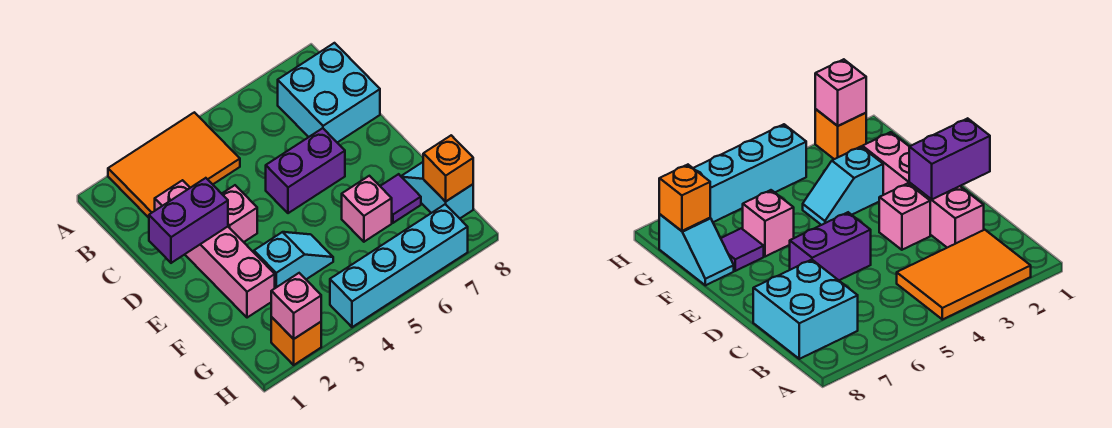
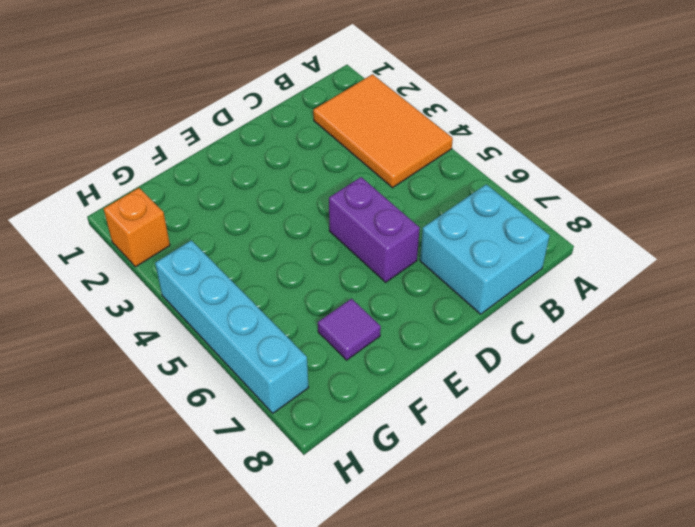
none -> pink brick C2:F2 level 1
none -> pink brick D3 level 1
none -> cyan slope F3:F4 level 1 top 3

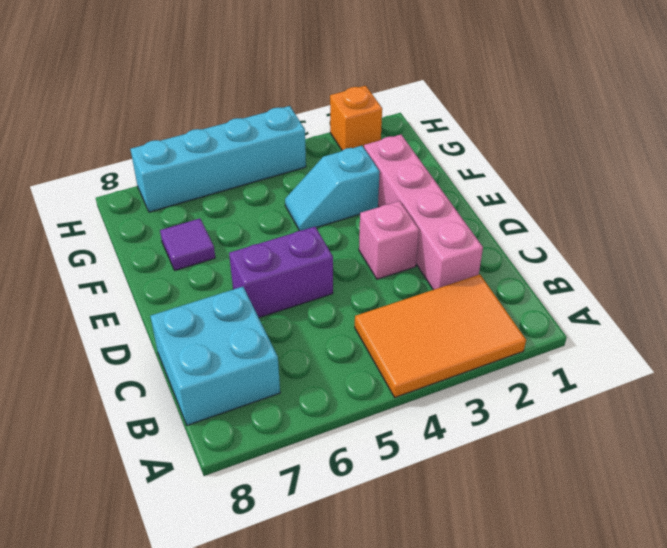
none -> pink brick F6 level 1
none -> cyan slope F8:G8 level 1 top G
none -> purple brick D1:D2 level 2

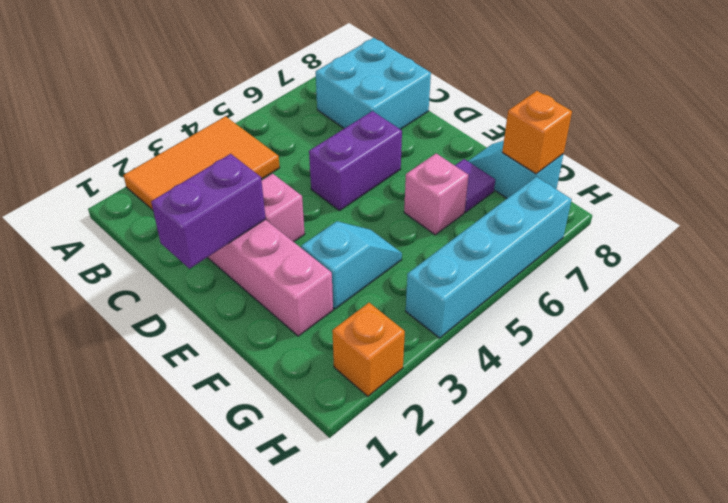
none -> pink brick H2 level 2

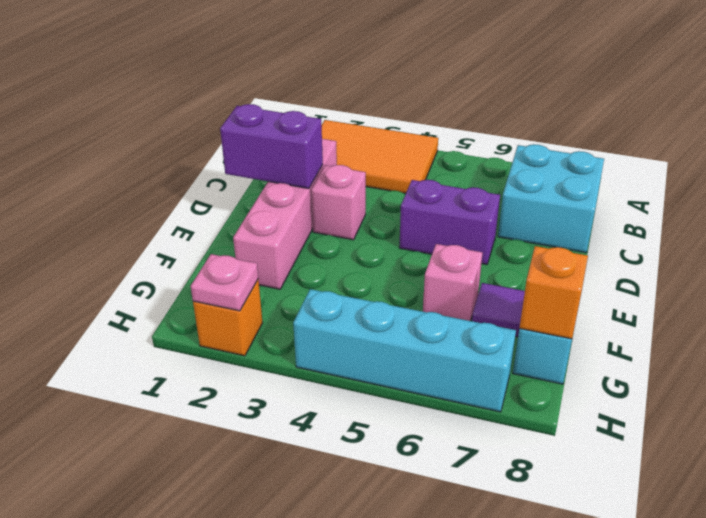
pink plate H2 level 2 -> pink brick H2 level 2
none -> cyan slope F3:F4 level 1 top 3

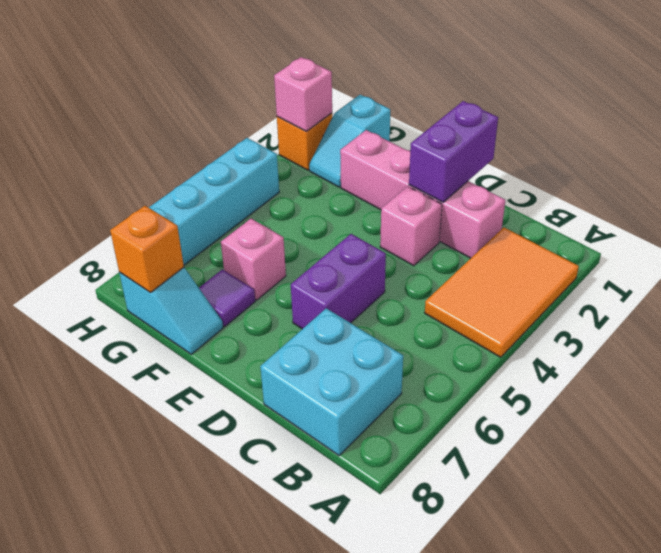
cyan slope G1:G2 level 1 top 1 -> cyan slope F3:F4 level 1 top 3

